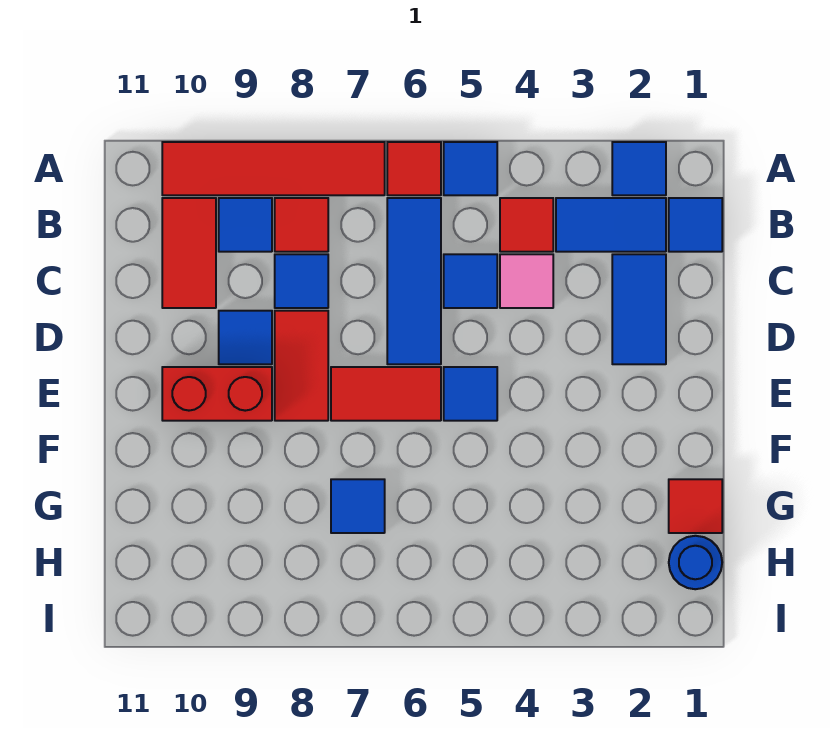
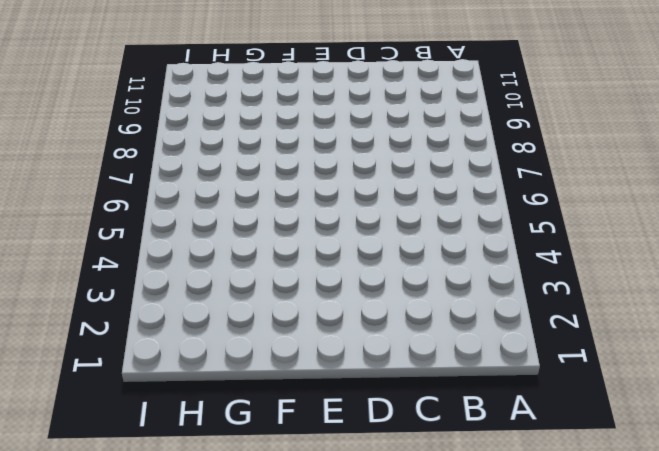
none -> blue tile A2 level 1
none -> blue tile A5 level 1
none -> red tile A6 level 1

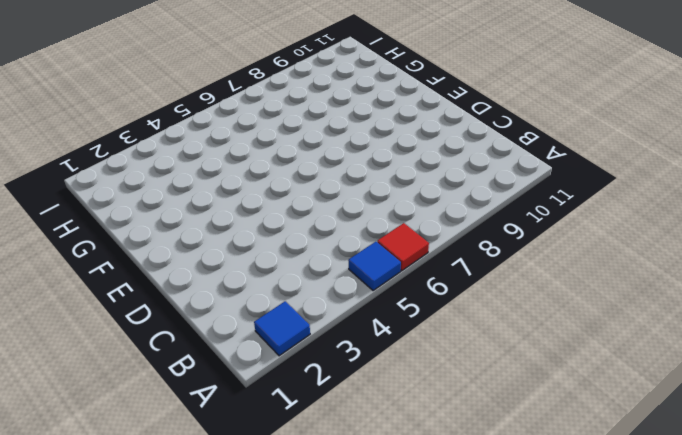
none -> red tile A7:A10 level 1
none -> blue tile B1 level 1
none -> blue tile B2:B3 level 1

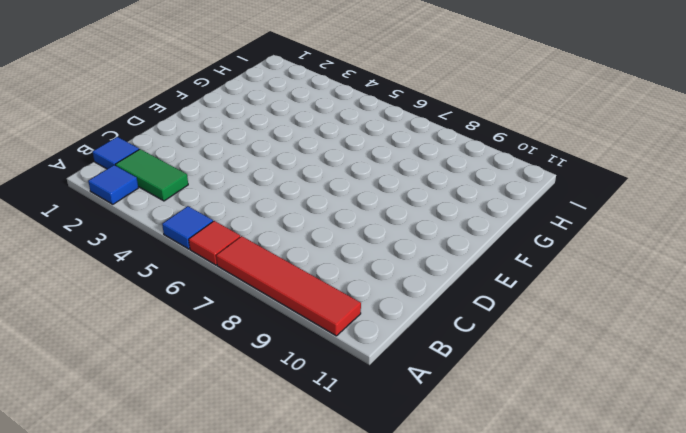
green tile B2:B3 level 1 -> blue tile B2:B3 level 1
none -> red tile B4 level 1
none -> blue tile B6:D6 level 1
none -> red tile B8 level 1

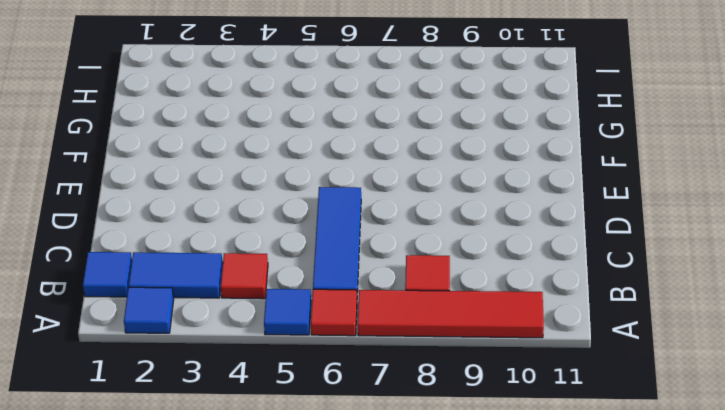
none -> blue tile B9 level 1
none -> red tile B10:C10 level 1
none -> blue tile C2:D2 level 1

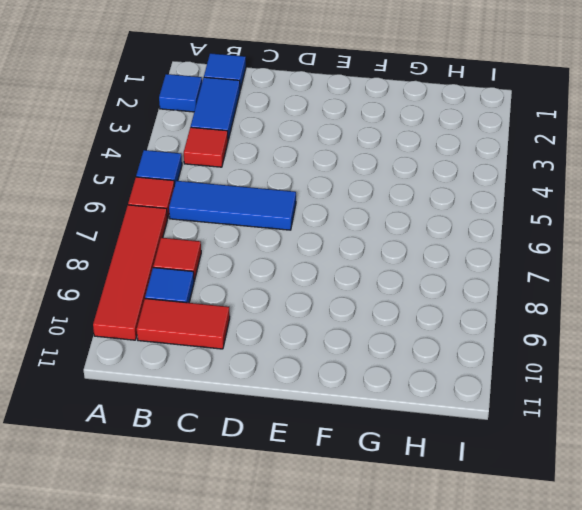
none -> blue tile C2:D2 level 1
none -> pink tile C4 level 1
none -> blue tile C5 level 1

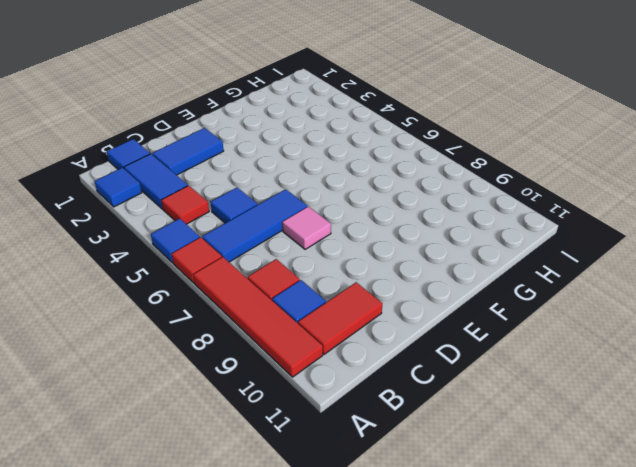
pink tile D7 level 1 -> pink tile C4 level 1
none -> blue tile C8 level 1
none -> red tile D8:E8 level 1
none -> blue tile D9 level 1

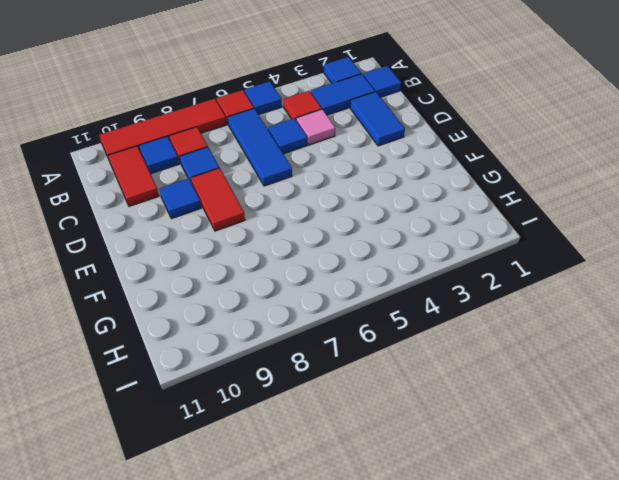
none -> blue tile E5 level 1
none -> red tile E6:E7 level 1
none -> red brick E9:E10 level 1

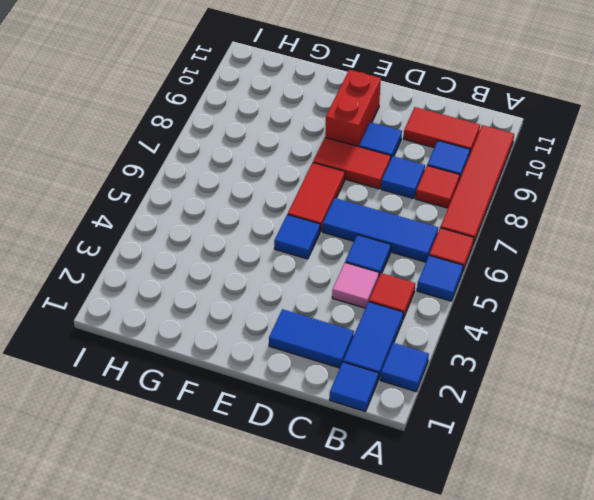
none -> red tile G1 level 1
none -> blue tile G7 level 1
none -> blue round brick H1 level 1

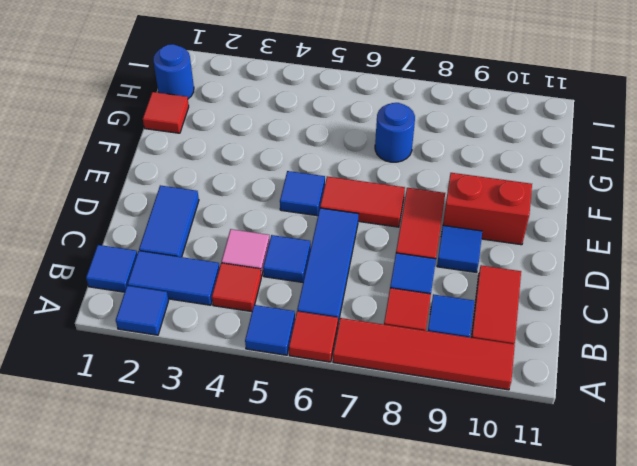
blue round brick G7 level 1 -> blue tile G7 level 1

